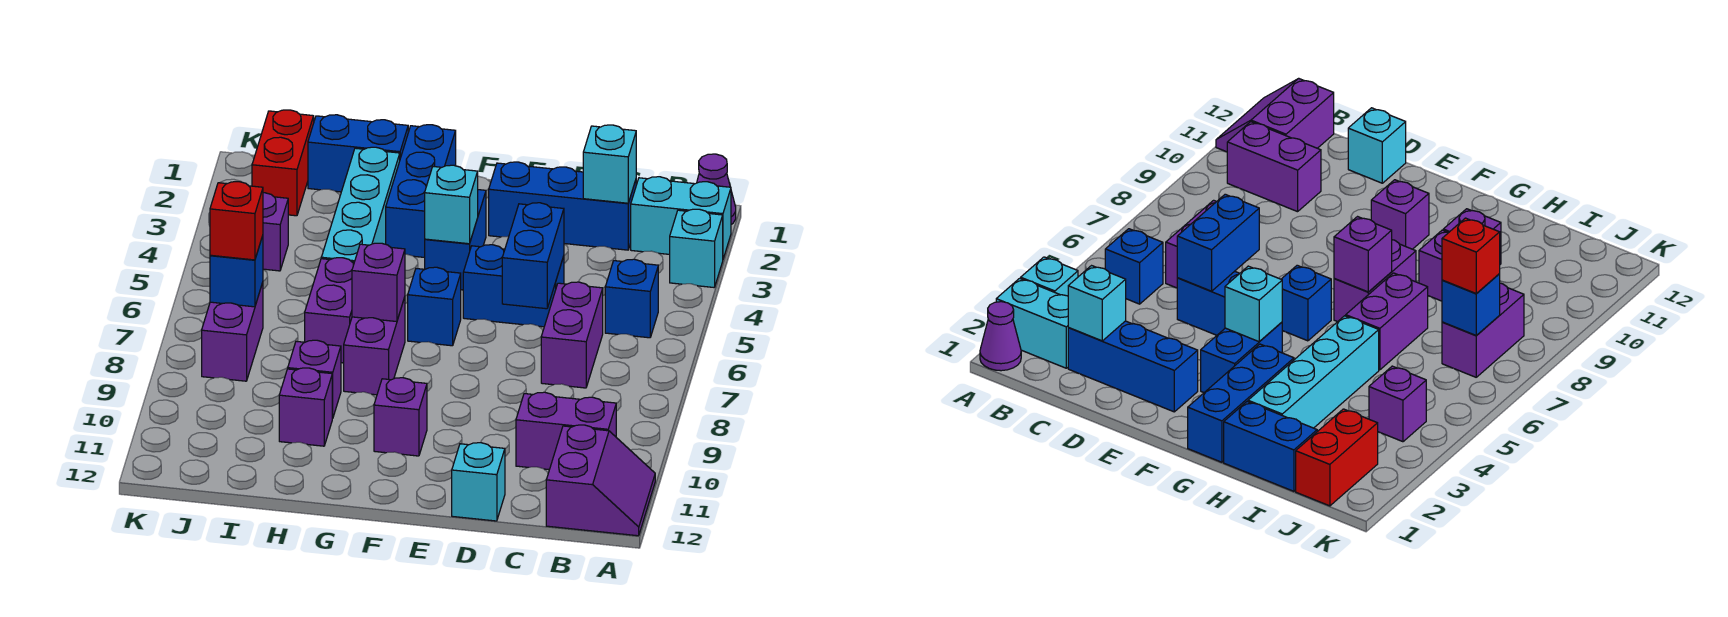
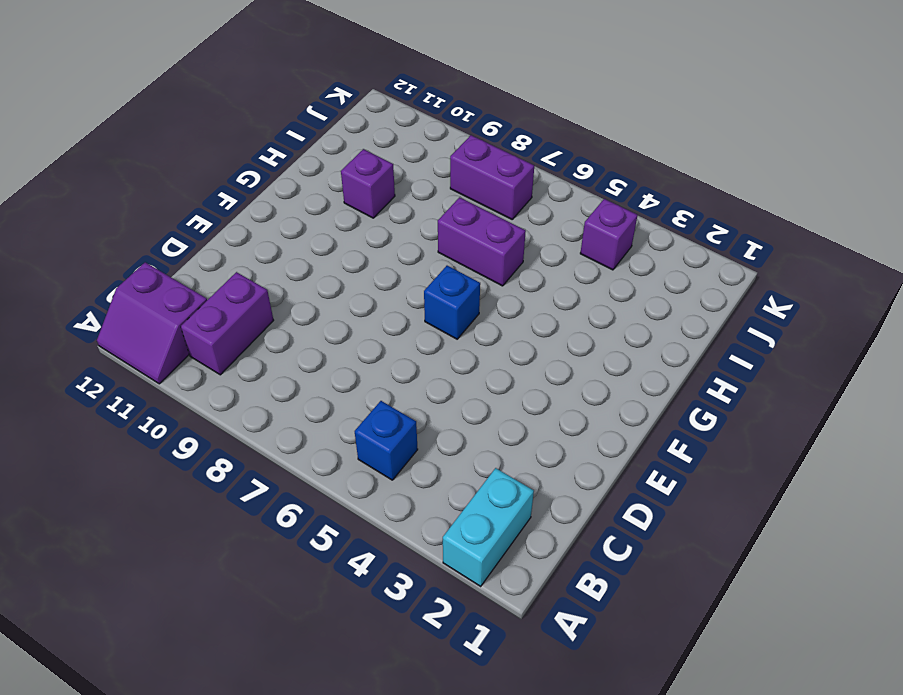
none -> purple cone A1 level 1
none -> cyan brick A3 level 1
none -> blue brick C2:E2 level 1

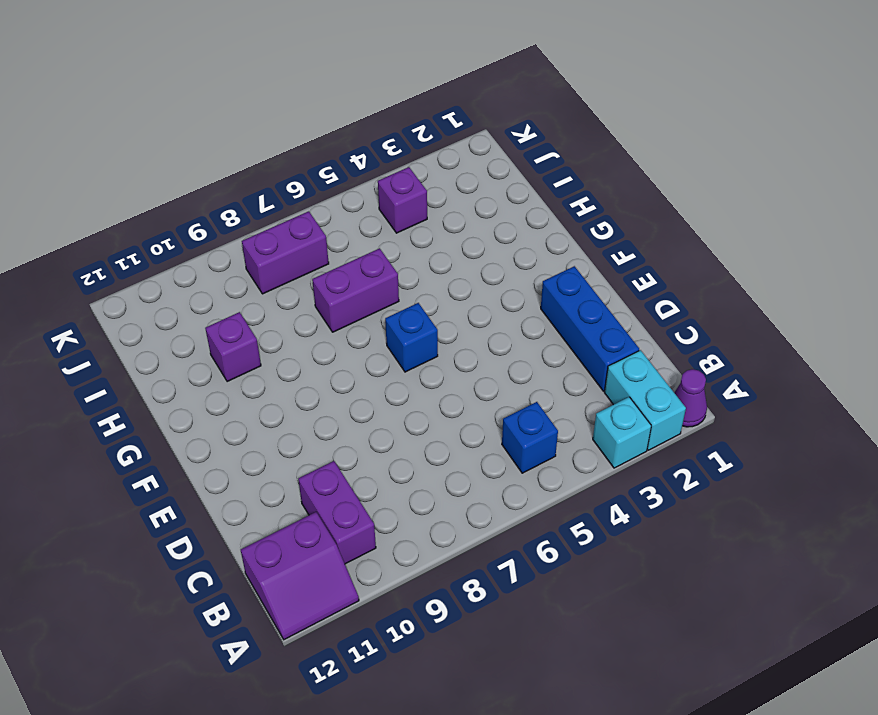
none -> purple brick C6:C7 level 1
none -> blue brick D5:E5 level 1
none -> cyan brick D12 level 1

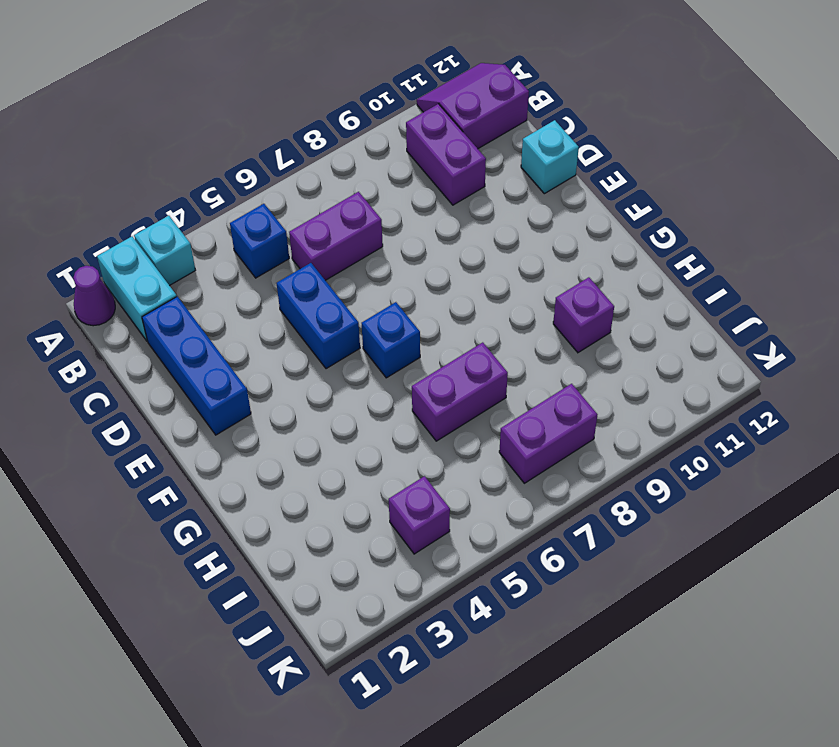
none -> blue brick F3:F4 level 1
none -> purple brick F10 level 1
none -> blue brick G1:G3 level 1

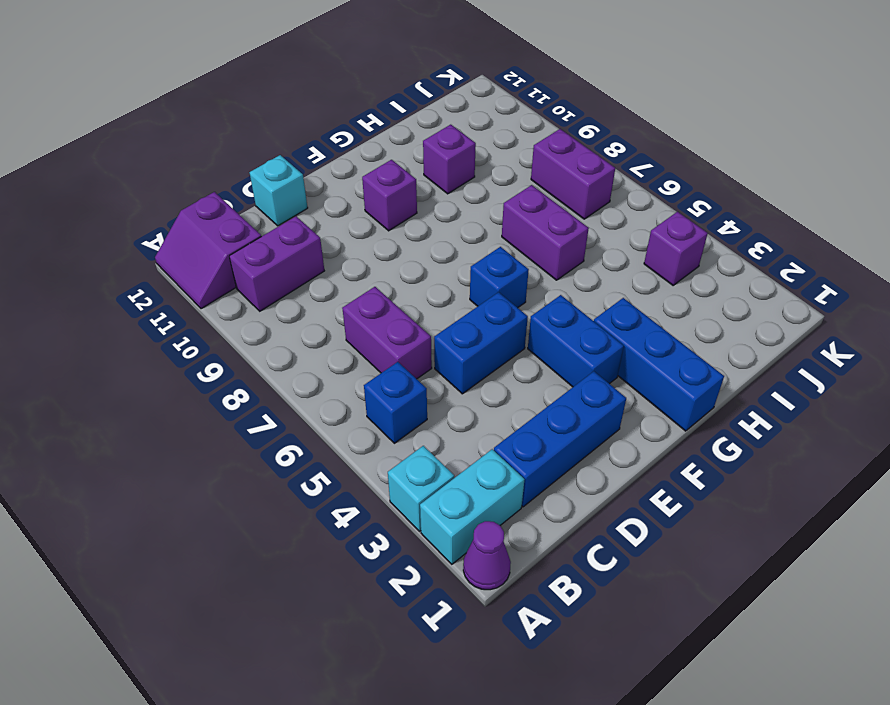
none -> purple brick G7:G8 level 1
none -> blue brick H1:I1 level 1
none -> cyan brick H2:H5 level 1

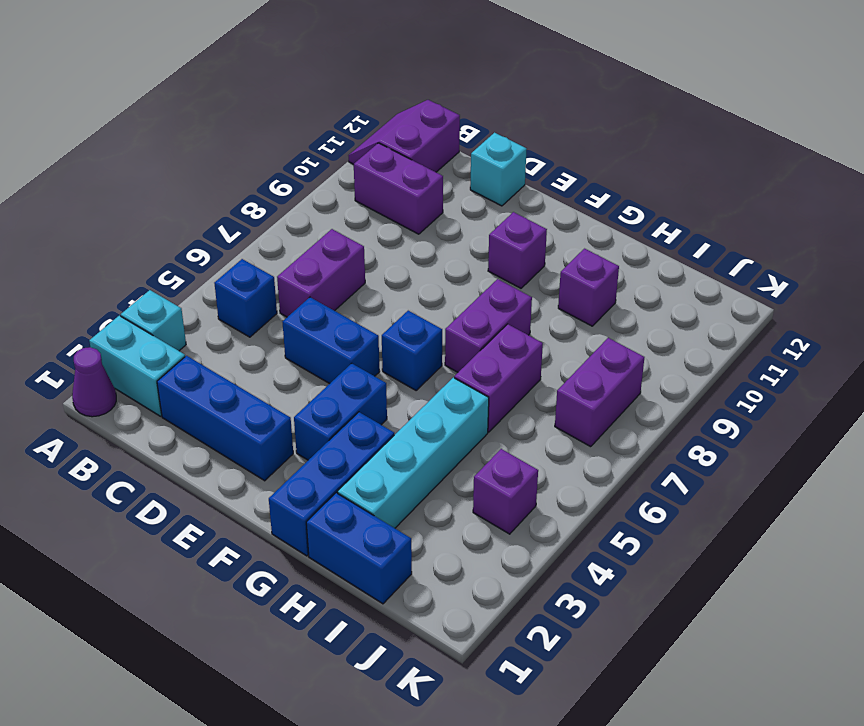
none -> purple brick H9 level 1
none -> red brick J1:J2 level 1
none -> cyan brick C2 level 2

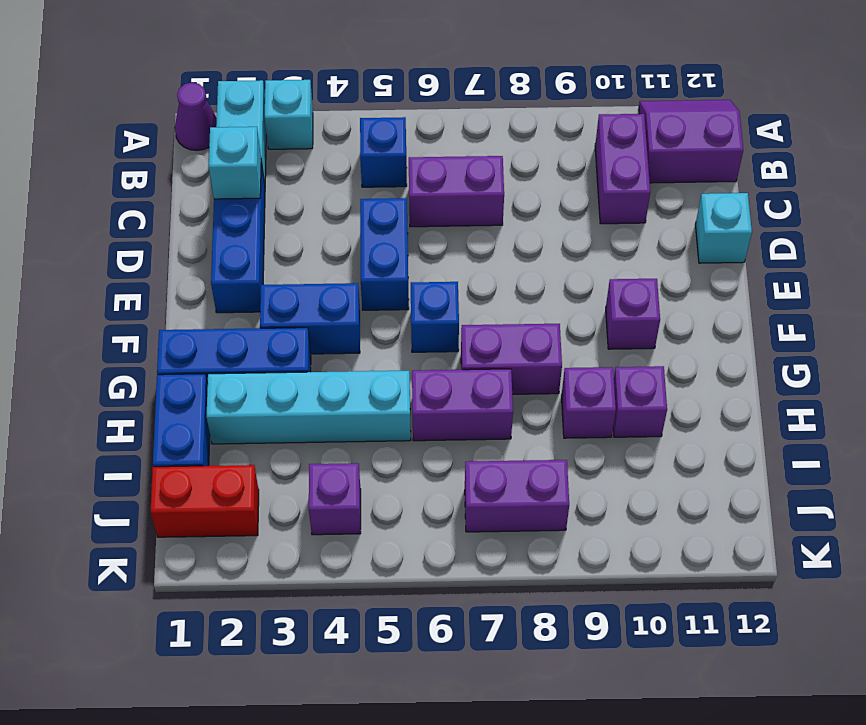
none -> blue brick D5:D6 level 2
none -> cyan brick F4 level 2
none -> purple brick G7 level 2

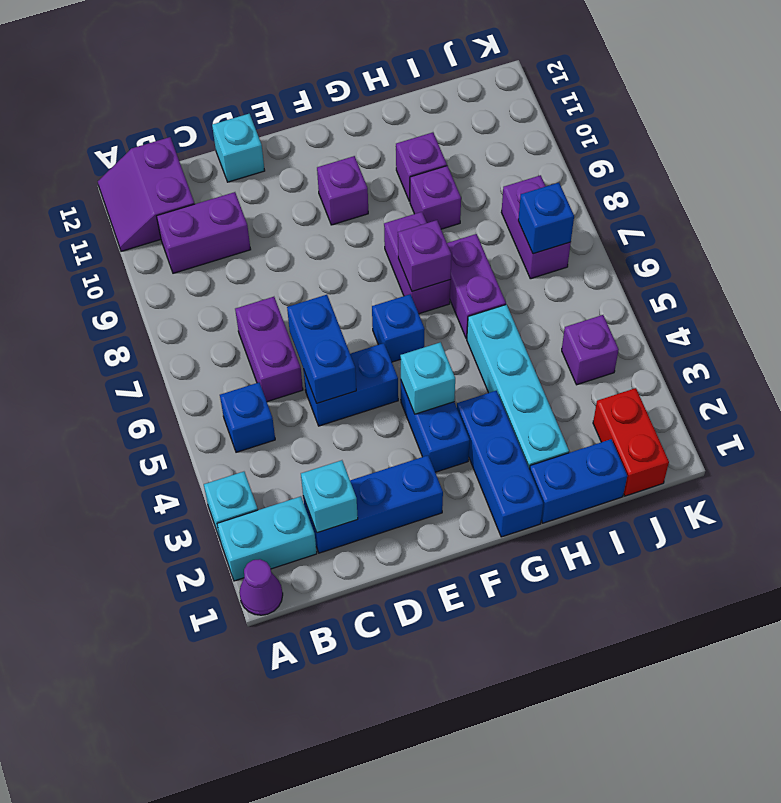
none -> red brick J7 level 3

